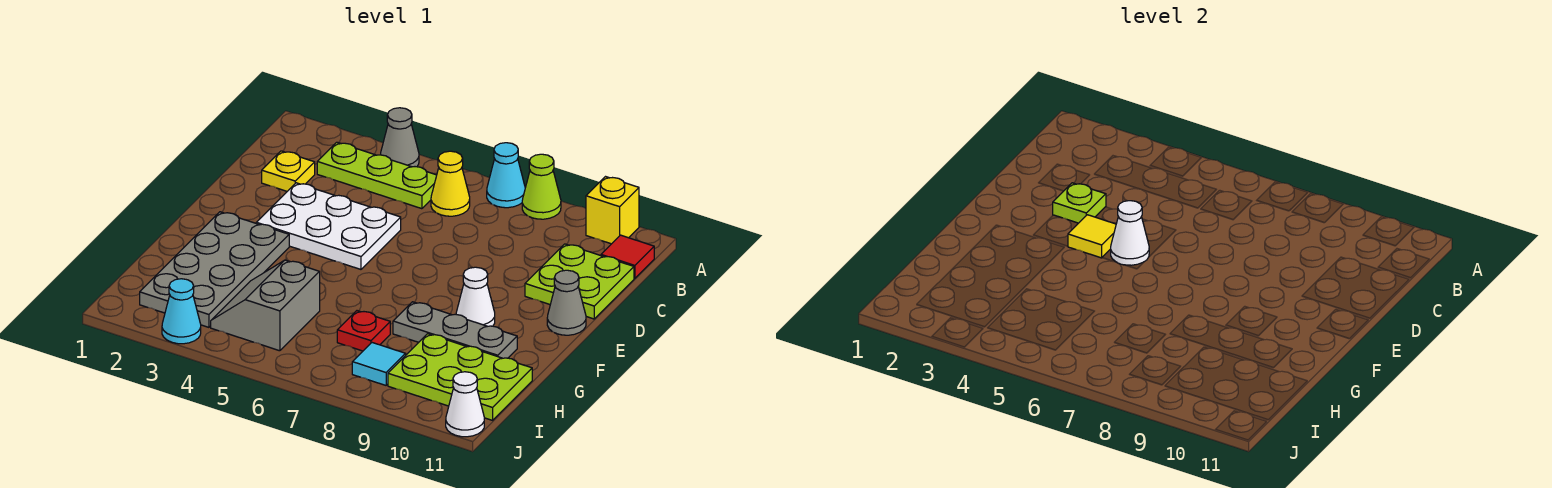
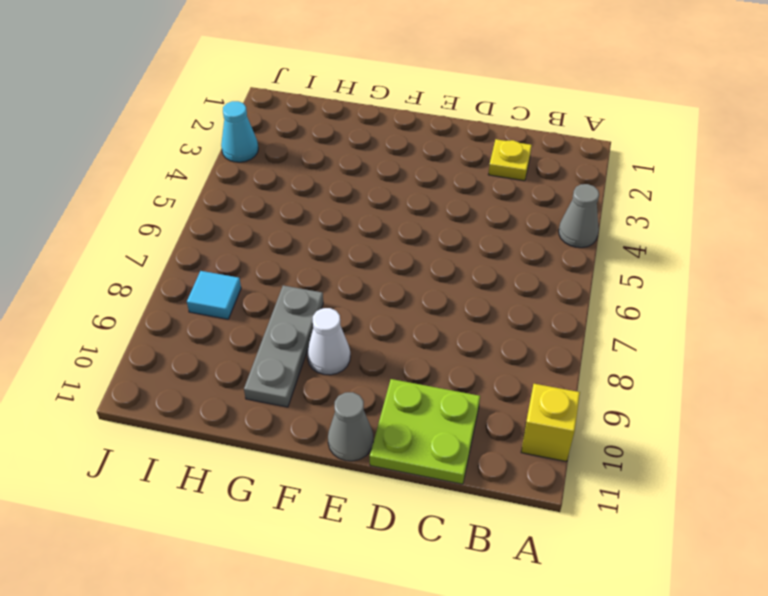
none -> cyan cone A7 level 1
none -> lime cone A8 level 1
none -> lime plate B3:B5 level 1

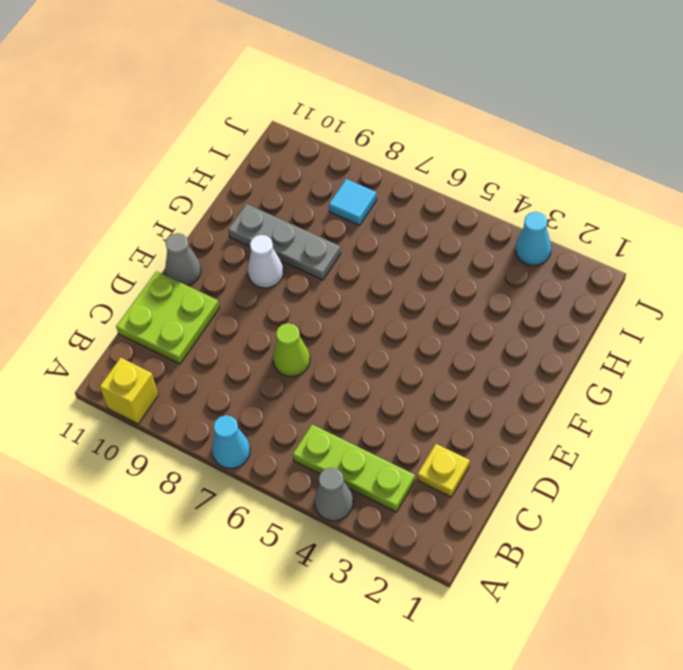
lime cone D7 level 1 -> lime cone A8 level 1
none -> yellow cone B6 level 1
none -> red tile B11 level 1
none -> white plate D3:E5 level 1

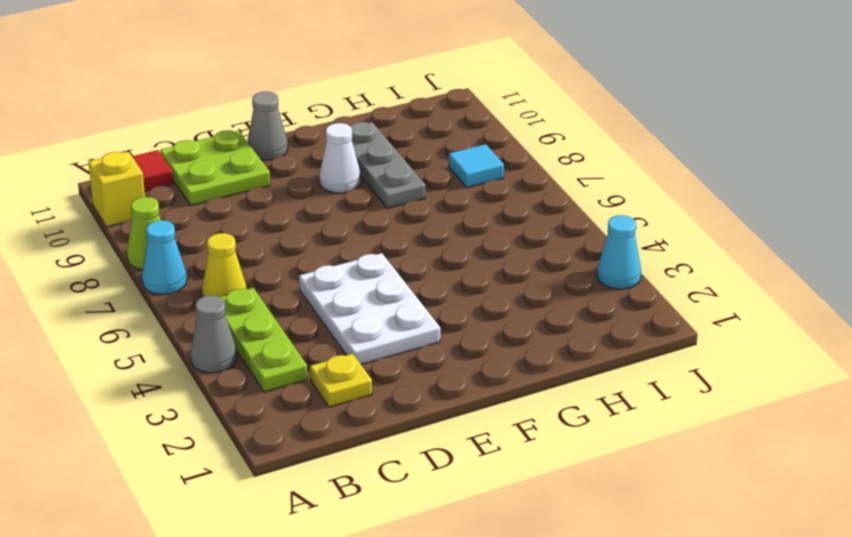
none -> grey plate F2:I3 level 1
none -> grey slope H4:I5 level 1 top 5
none -> red plate H7 level 1

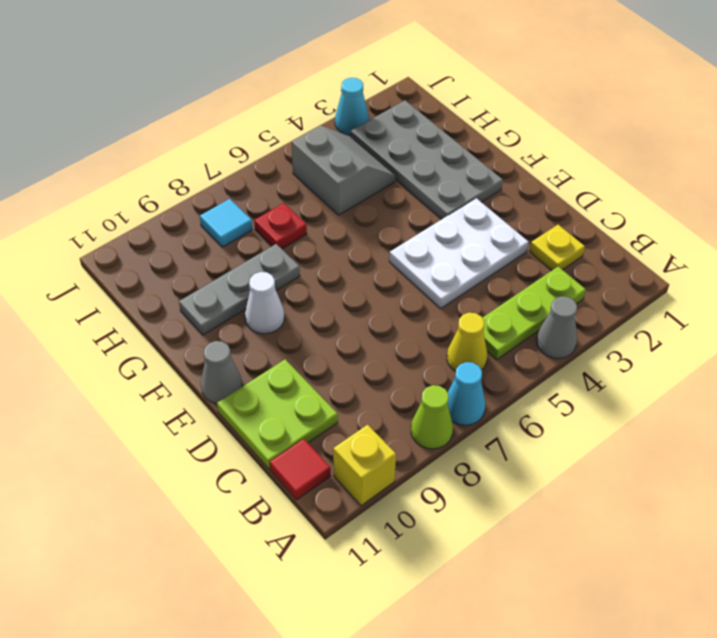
none -> lime plate H9:I11 level 1
none -> white cone J11 level 1
none -> lime plate D3 level 2

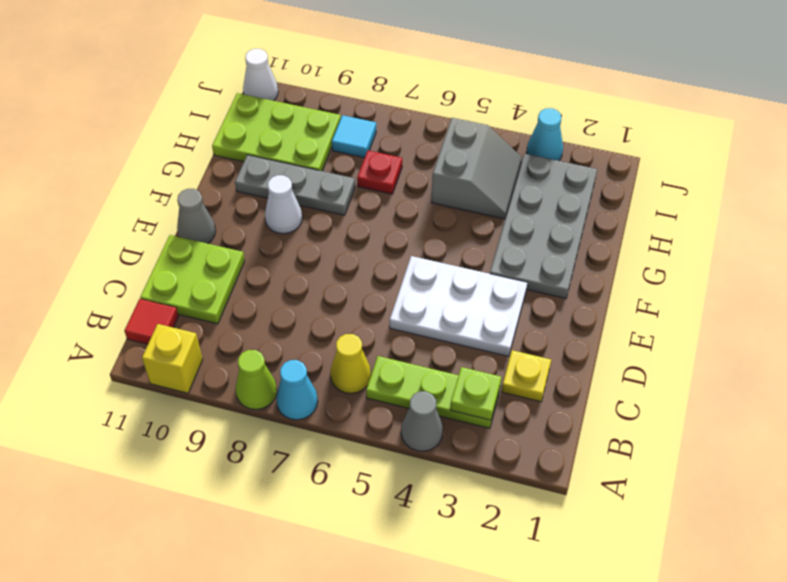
lime plate B3 level 2 -> lime plate D3 level 2
none -> yellow tile E4 level 2
none -> white cone E5 level 2

